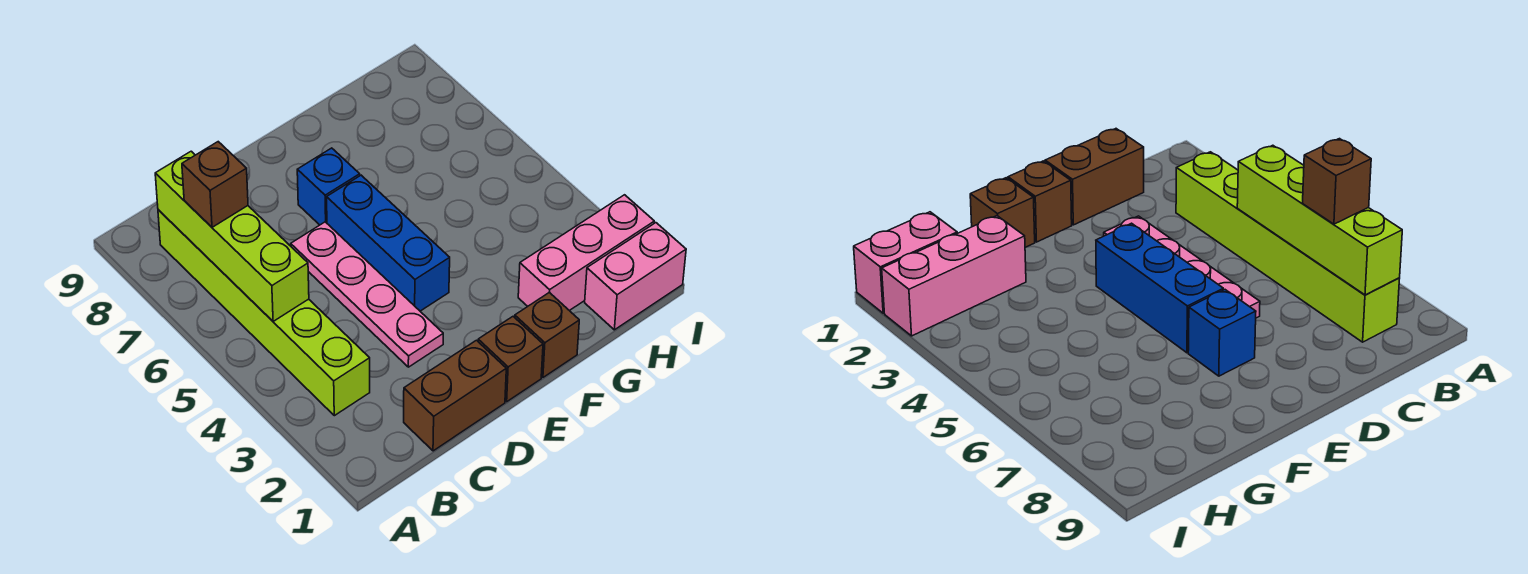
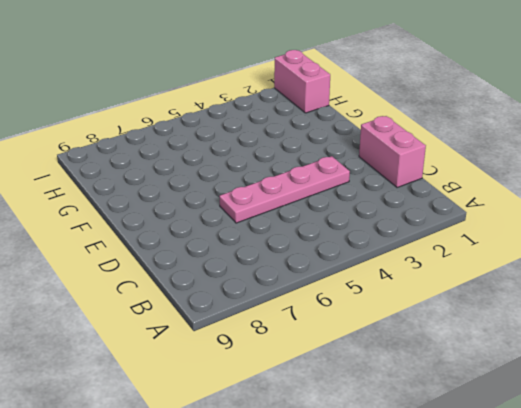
pink brick C1:D1 level 1 -> brown brick C1:D1 level 1
none -> lime brick B3:B8 level 1
none -> brown brick E1 level 1

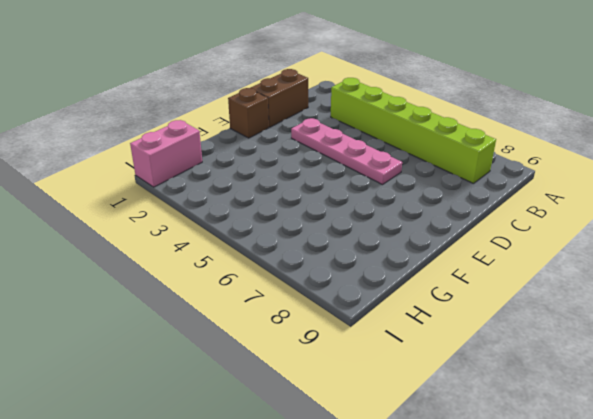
none -> blue brick E4:E6 level 1
none -> blue brick E7 level 1

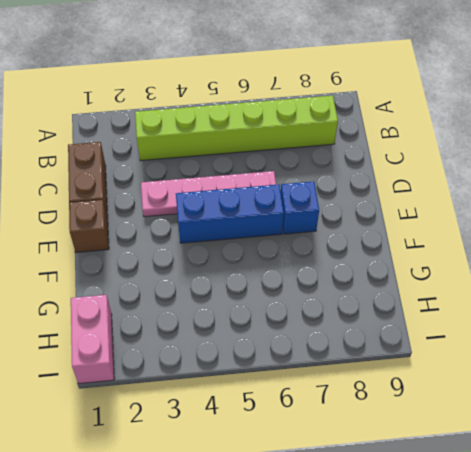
none -> brown brick F1 level 1
none -> pink brick G2:I2 level 1

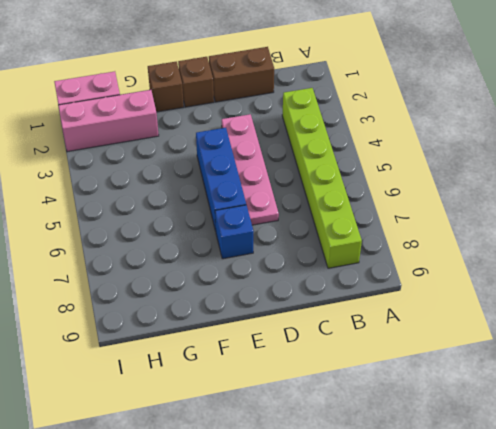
none -> lime brick B5:B8 level 2
none -> brown brick B7 level 3

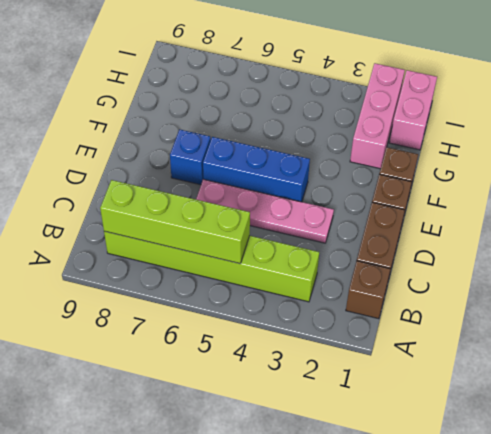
brown brick B1 level 1 -> brown brick B7 level 3

